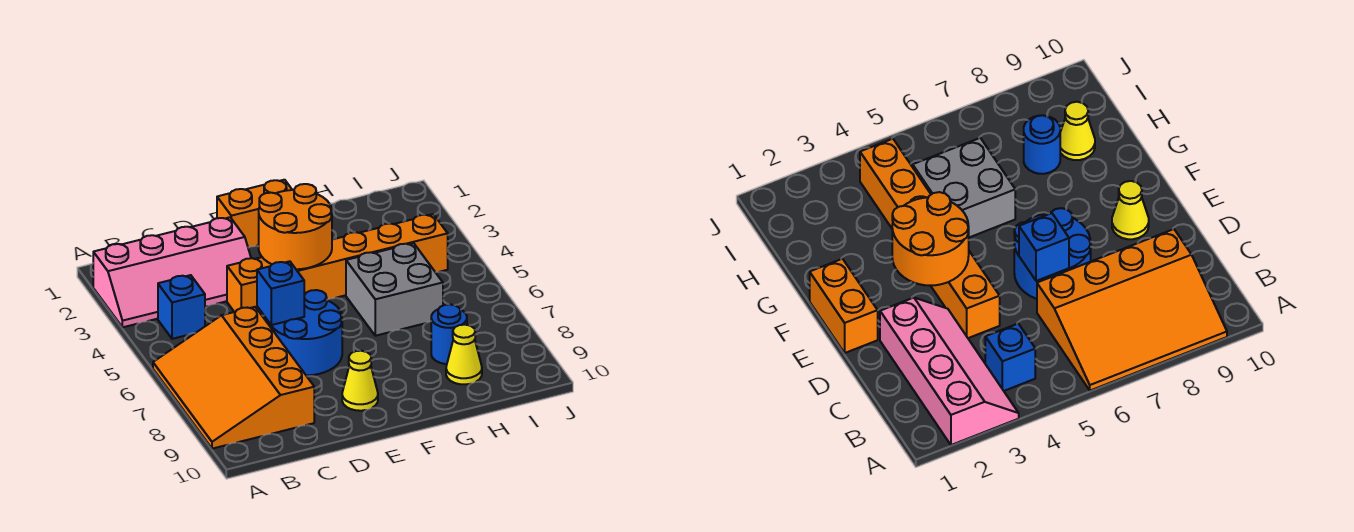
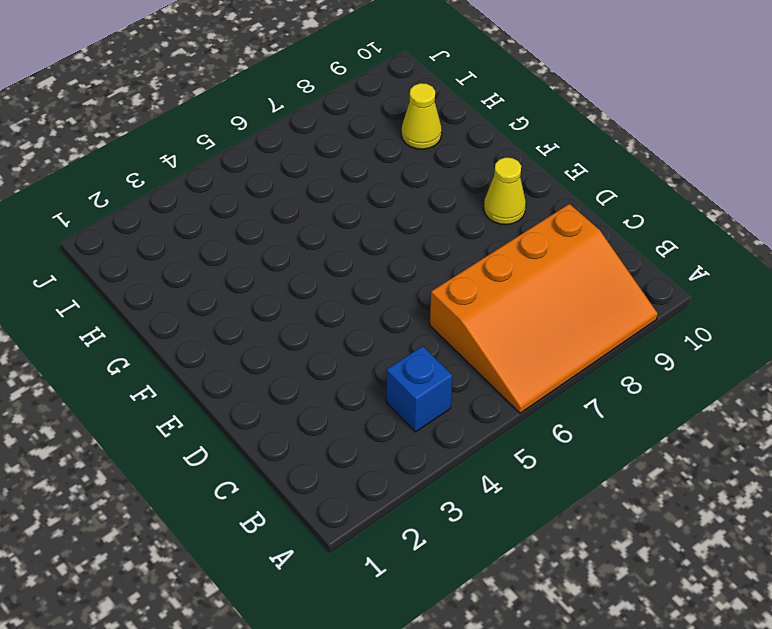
none -> pink slope A2:D3 level 1 top 2
none -> orange brick D4:I4 level 1
none -> blue round brick D6:E7 level 1

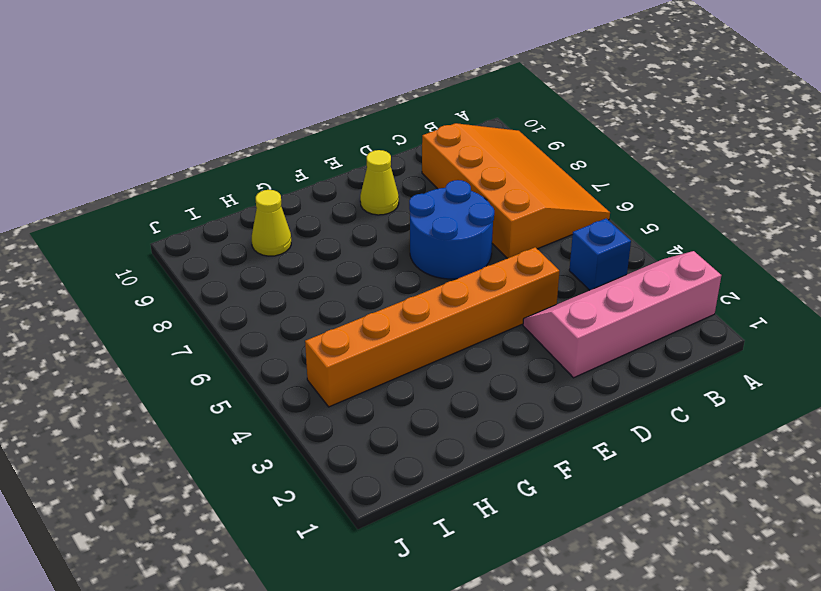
none -> orange brick E1:F1 level 1
none -> grey brick G5:H6 level 1
none -> blue round brick H8 level 1

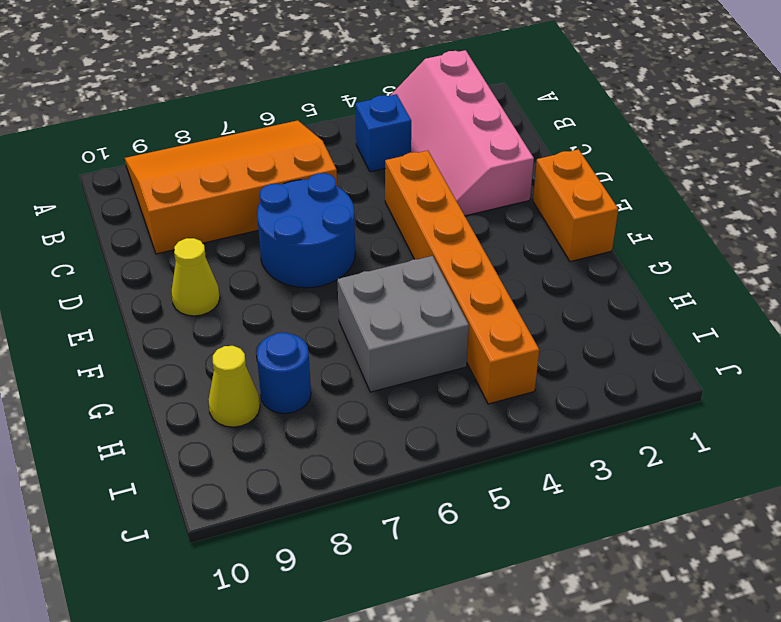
none -> blue brick D6 level 2
none -> orange round brick E3:F4 level 2

